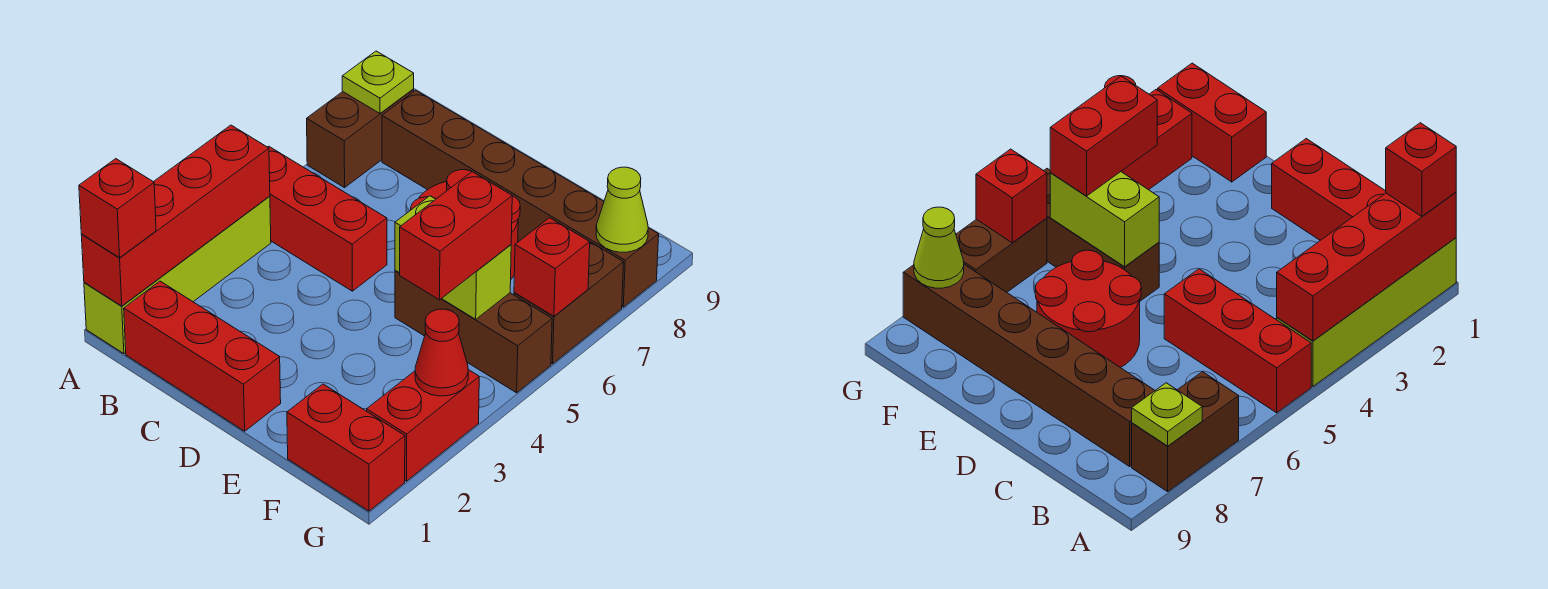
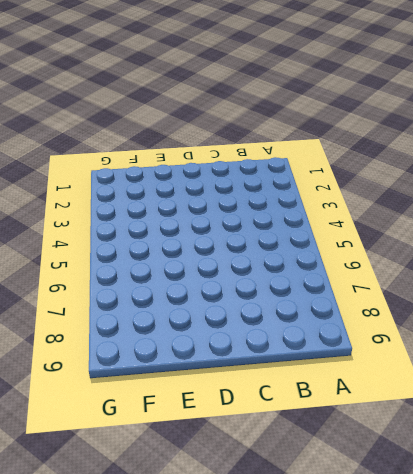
none -> lime brick A1:A4 level 1
none -> red brick A5:C5 level 1
none -> brown brick A7:A8 level 1

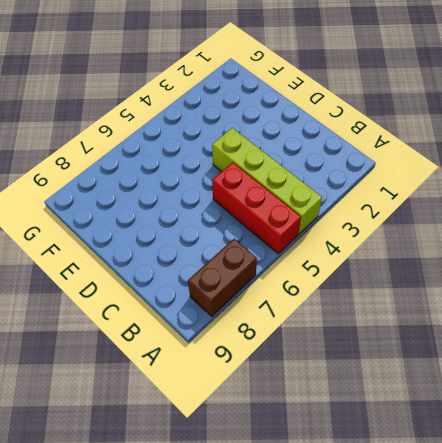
lime brick A4:D4 level 1 -> lime brick A1:A4 level 1
none -> red brick B1:D1 level 1
none -> brown brick B8:G8 level 1
none -> red round brick D6:E7 level 1

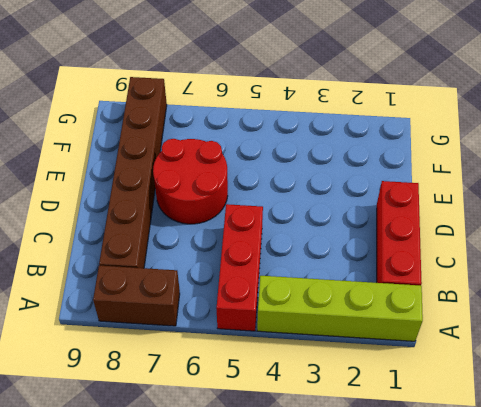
none -> brown brick E5:G5 level 1
none -> red brick F1:G1 level 1
none -> red brick G2:G3 level 1

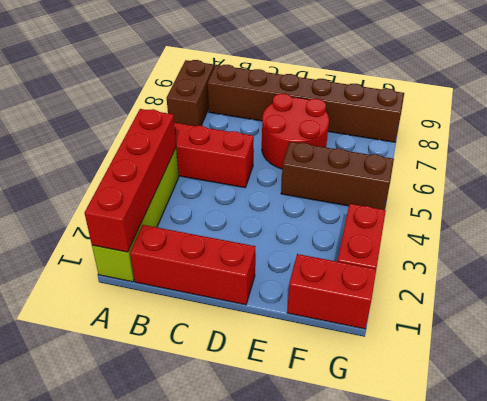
none -> brown brick G6:G7 level 1
none -> lime plate A8 level 2
none -> lime brick E5:F5 level 2

